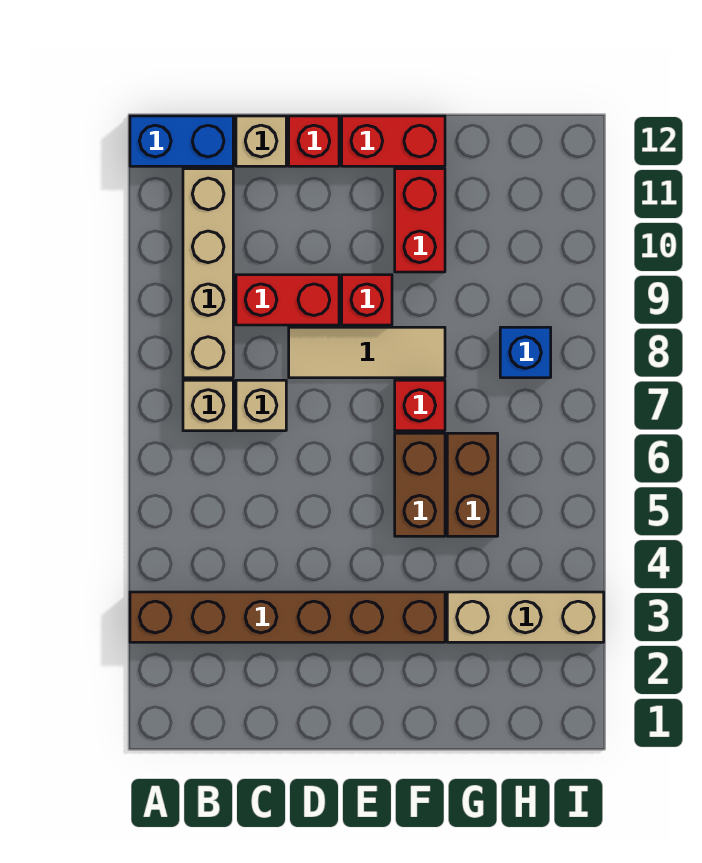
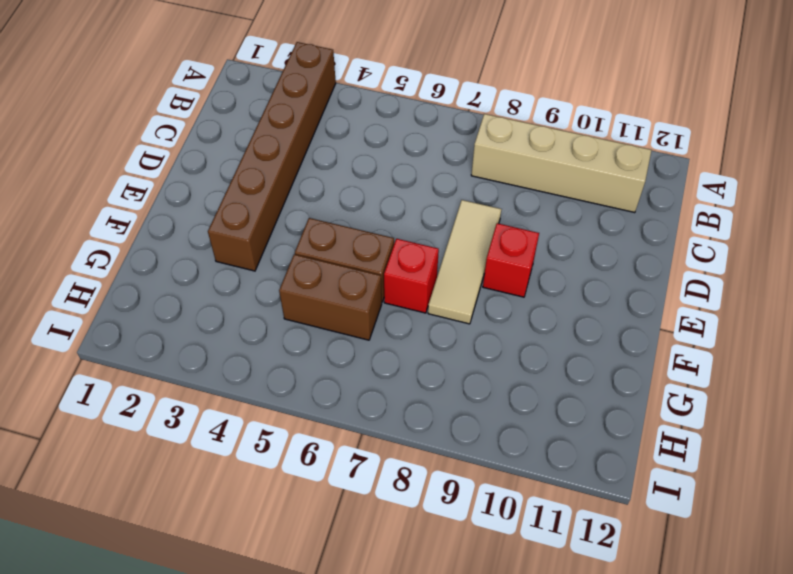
none -> blue brick A12:B12 level 1
none -> tan brick B7 level 1
none -> tan brick C7 level 1

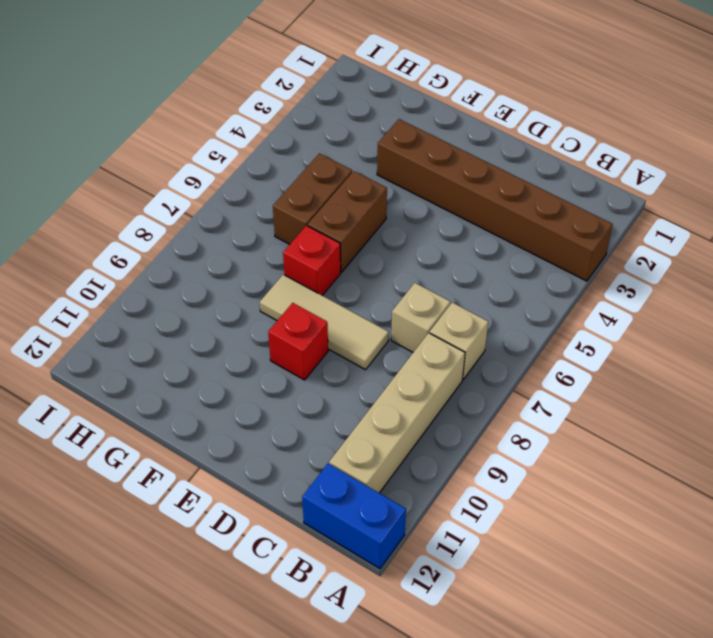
none -> red brick C9:D9 level 1
none -> tan brick C12 level 1
none -> red brick D12 level 1

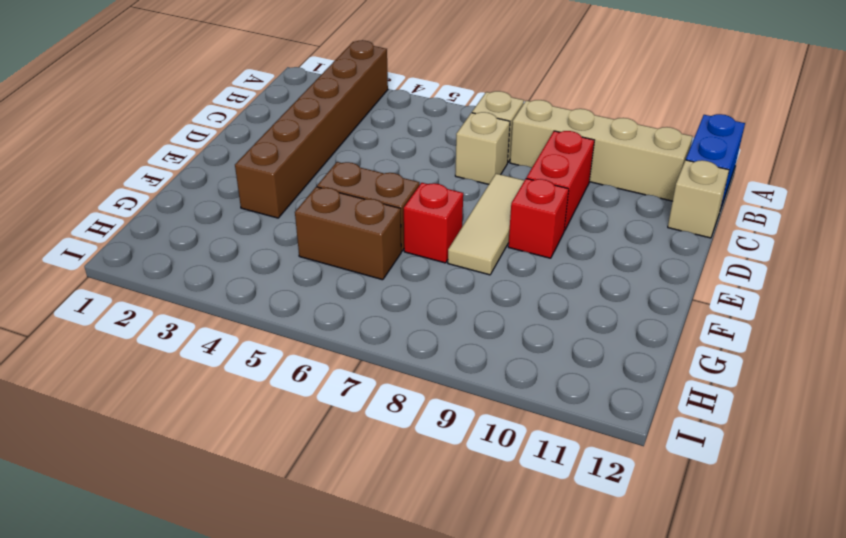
none -> red brick D12 level 1
none -> red brick E12:F12 level 1
none -> red brick F10:F11 level 1

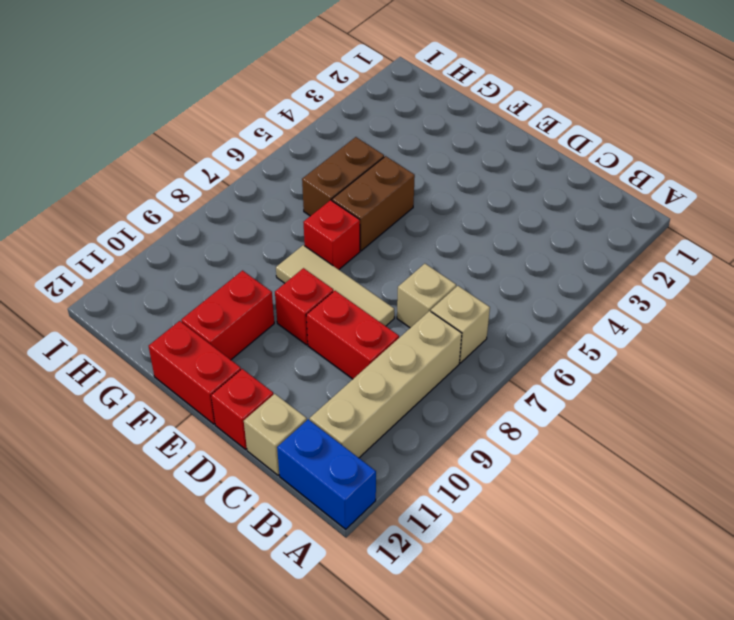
none -> brown brick A3:F3 level 1
none -> tan brick G3:I3 level 1
none -> blue brick H8 level 1

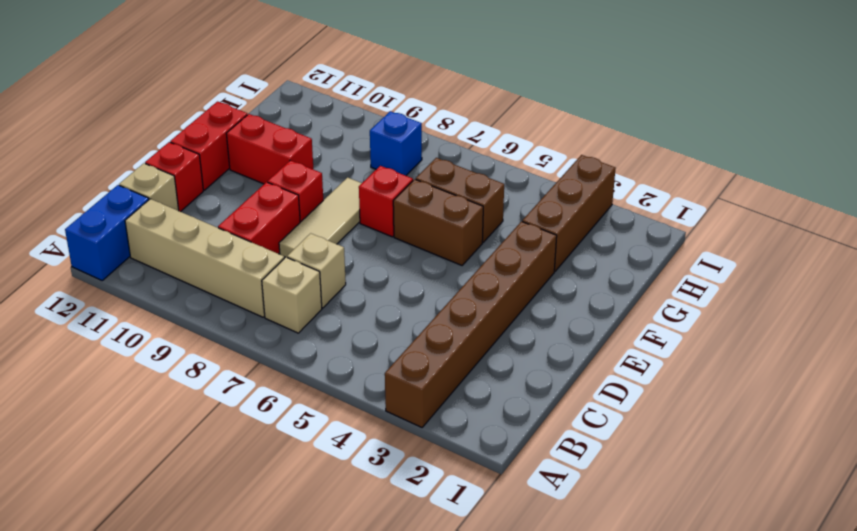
brown brick G3:I3 level 1 -> tan brick G3:I3 level 1

